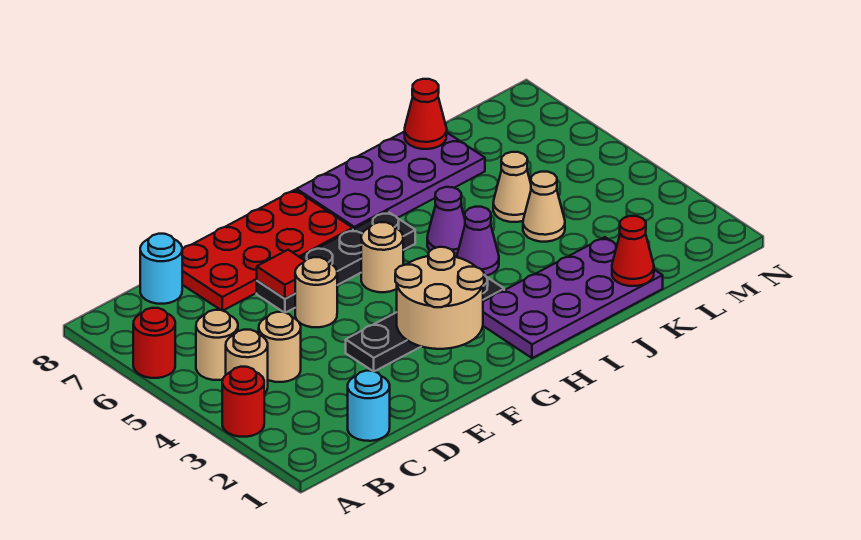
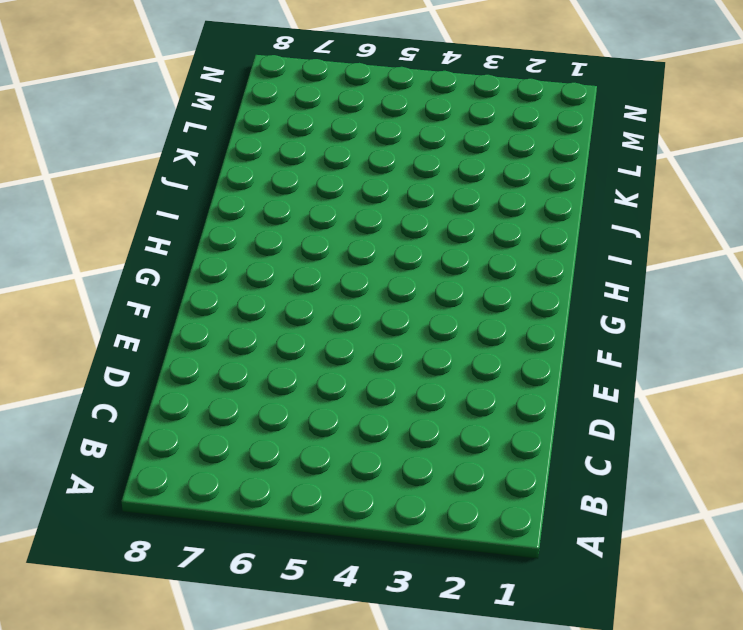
none -> red round brick A3 level 1
none -> red round brick A6 level 1
none -> tan round brick B4 level 1

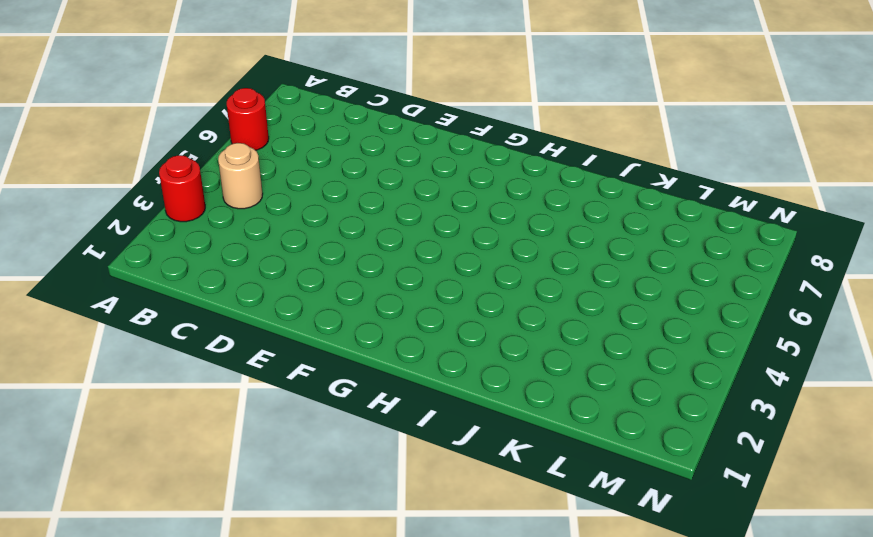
none -> tan round brick B5 level 1
none -> cyan round brick C1 level 1
none -> tan round brick C4 level 1

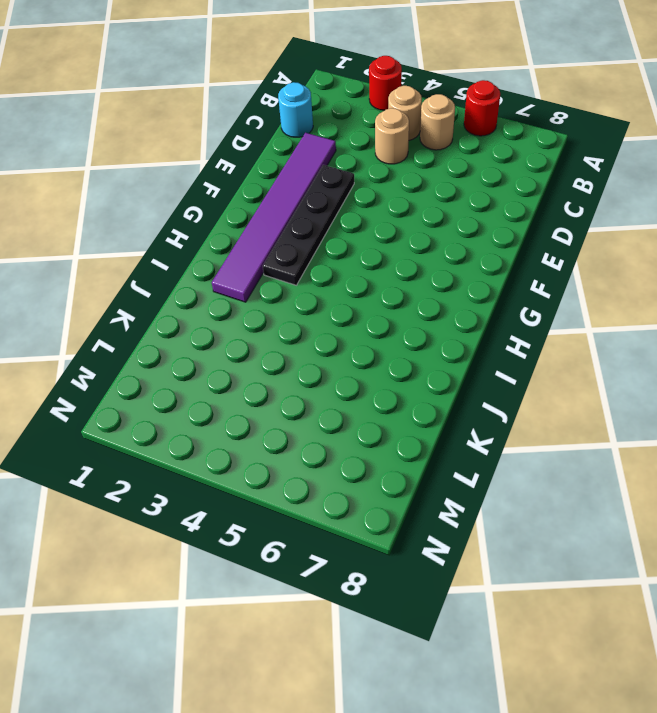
purple tile D2:I2 level 1 -> purple plate H1:K2 level 1
none -> cyan round brick C8 level 1
none -> red plate D7:G8 level 1
none -> tan round brick E5 level 1

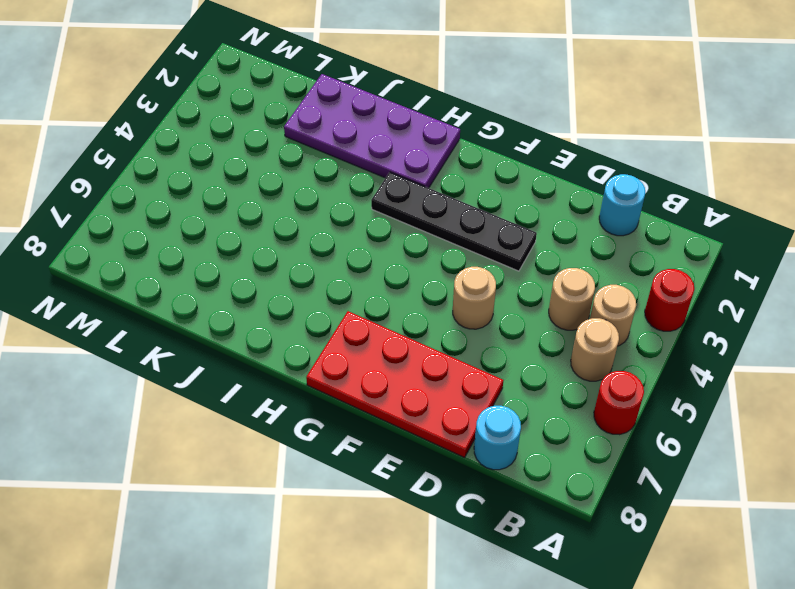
none -> black plate E6:H6 level 1
none -> tan round brick G5 level 1
none -> purple plate H7:K8 level 1

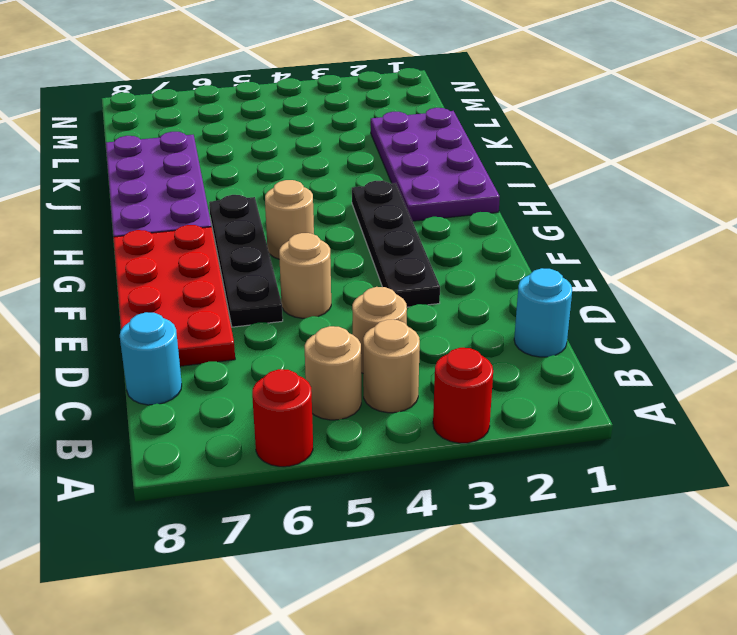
none -> purple cone I4 level 1
none -> purple cone I5 level 1
none -> tan cone K4 level 1

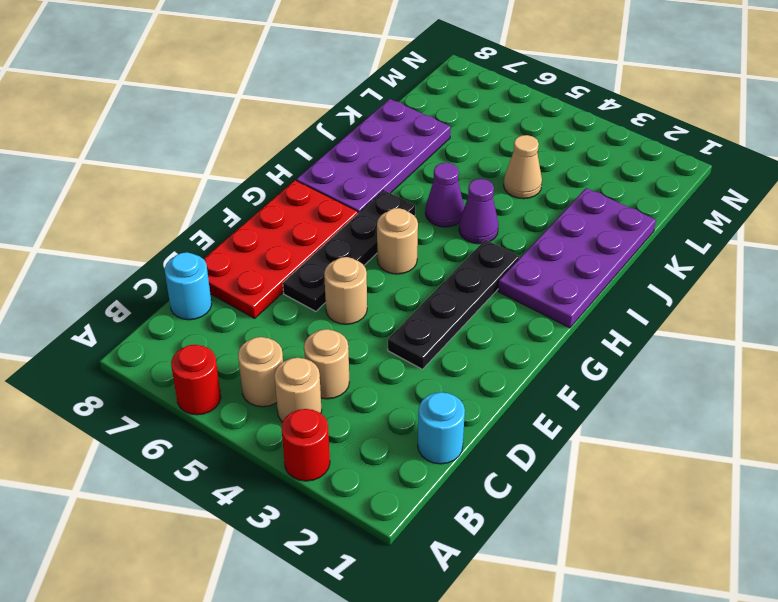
none -> tan cone K5 level 1
none -> red tile E6 level 2
none -> tan round brick F2:G3 level 2

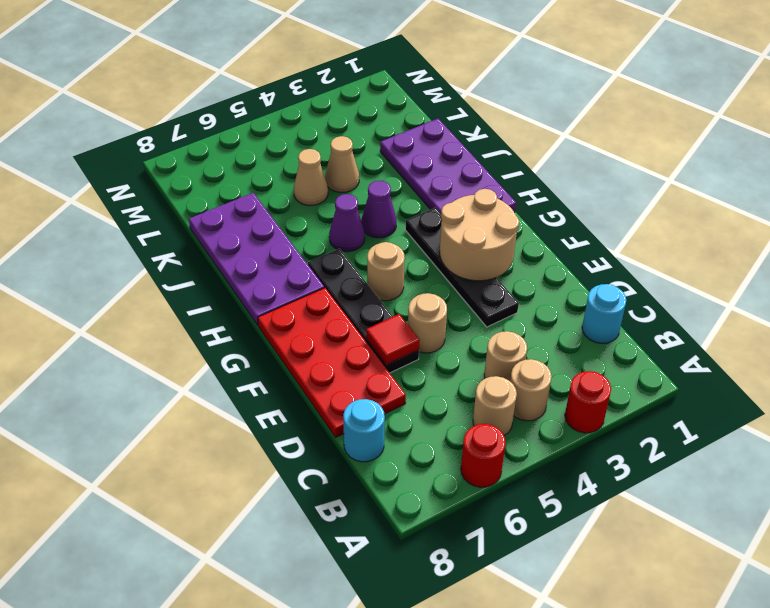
none -> red cone K1 level 2
none -> red cone K8 level 2

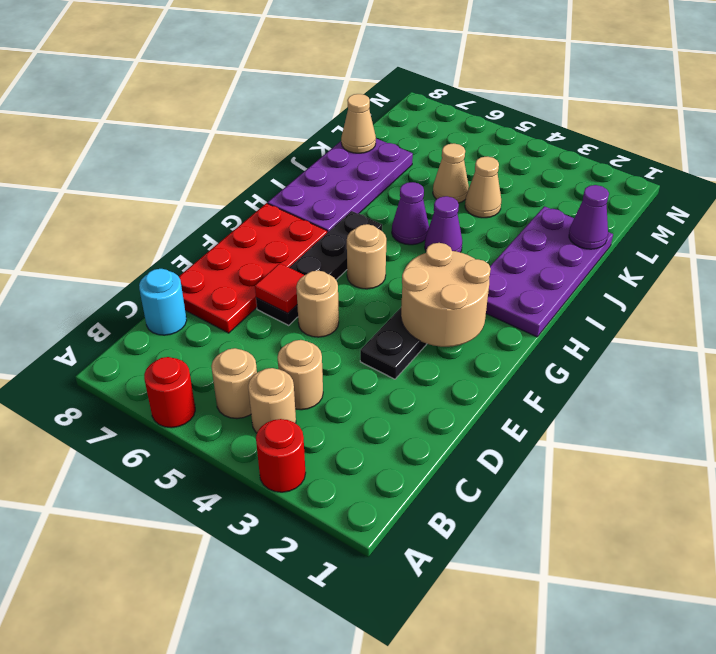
purple cone K1 level 2 -> red cone K1 level 2
tan cone K8 level 2 -> red cone K8 level 2
none -> cyan round brick C1 level 1

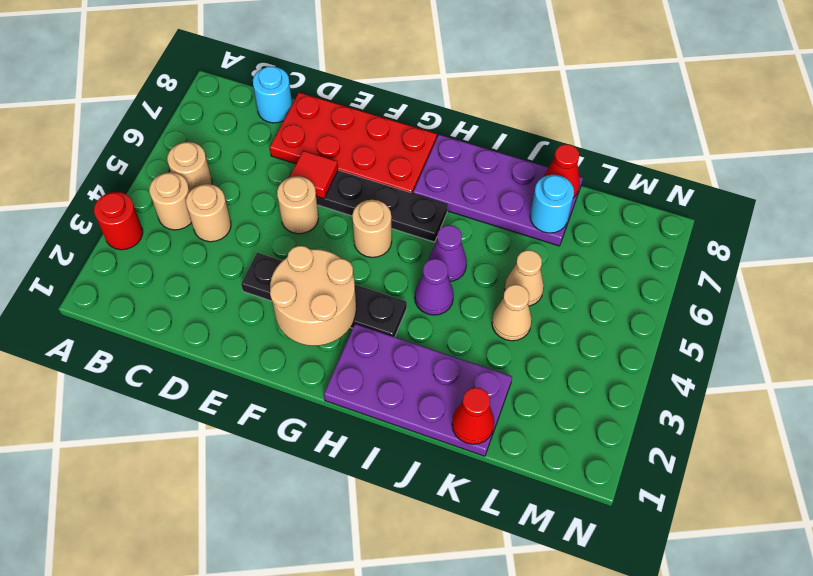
cyan round brick K7 level 2 -> cyan round brick C1 level 1
none -> red round brick A6 level 1

